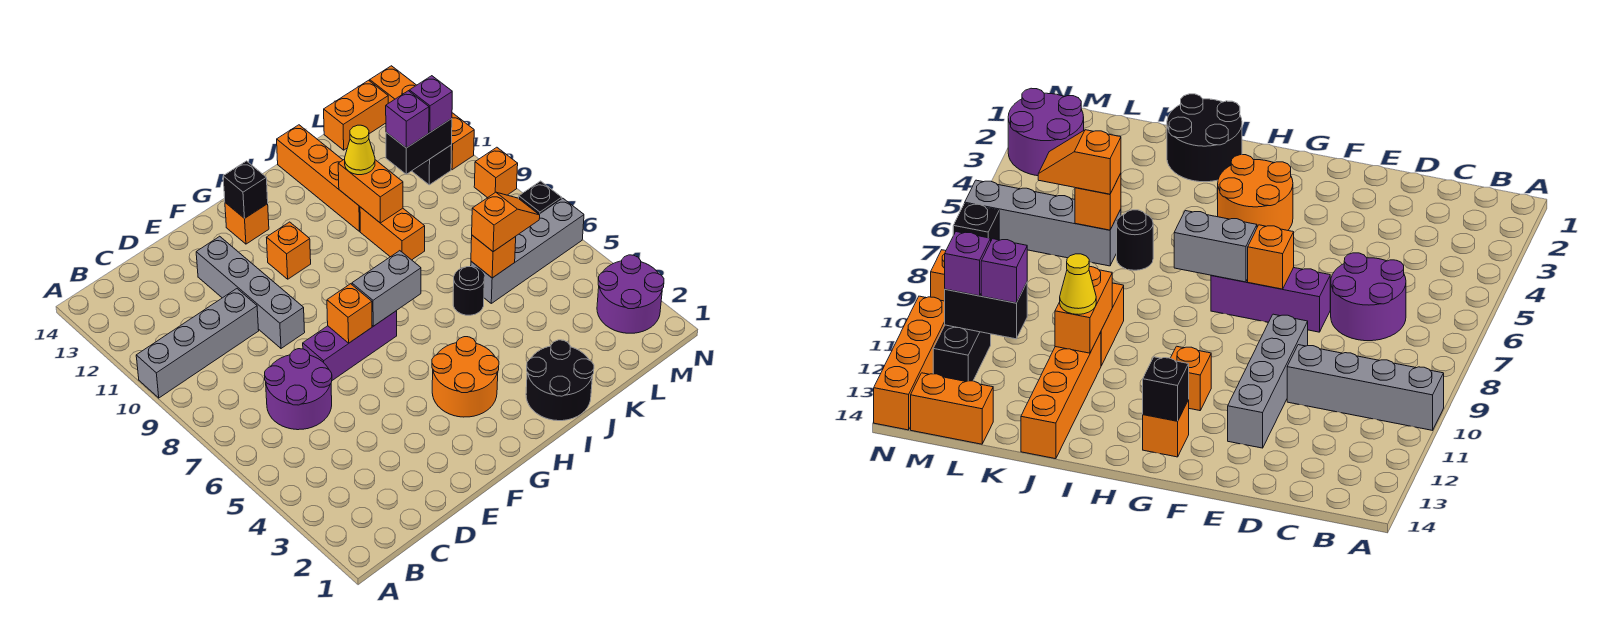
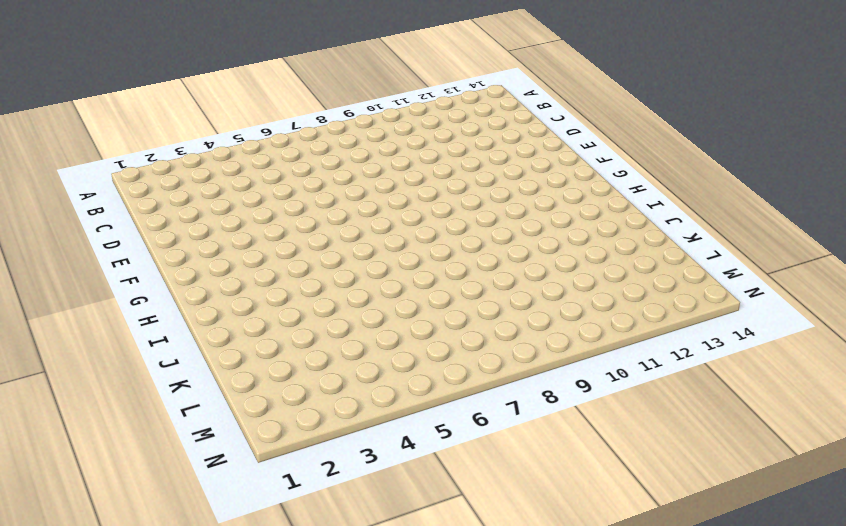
none -> grey brick A10:D10 level 1
none -> purple round brick C6:D7 level 1
none -> purple brick E7:G7 level 1

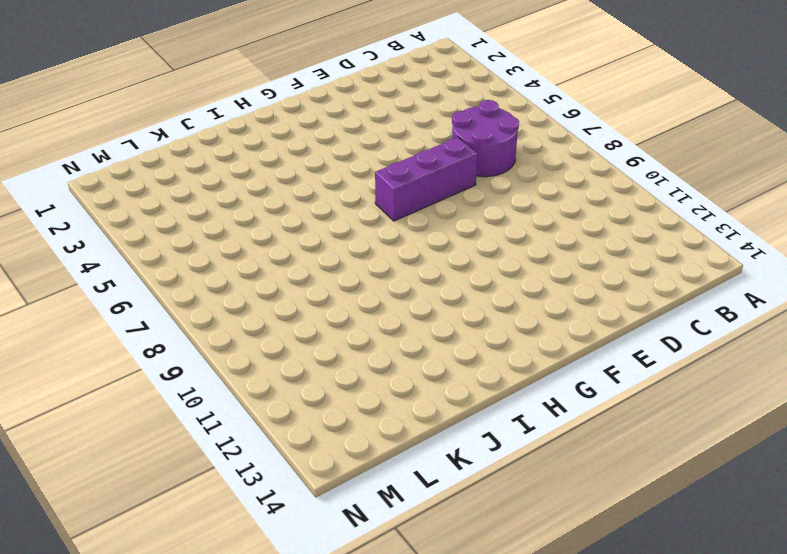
none -> grey brick A10:D10 level 1
none -> grey brick E9:E12 level 1
none -> orange round brick G3:H4 level 1

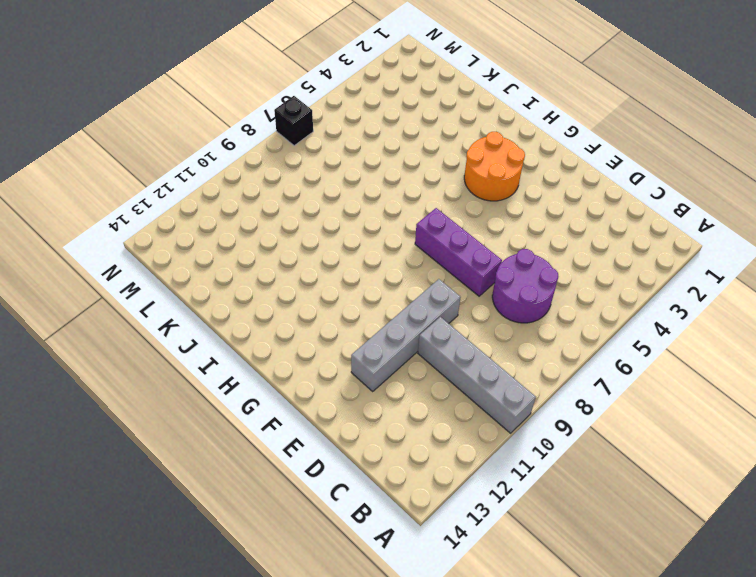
none -> orange brick G11 level 1
none -> orange brick G13 level 1
none -> black round brick I1:J2 level 1

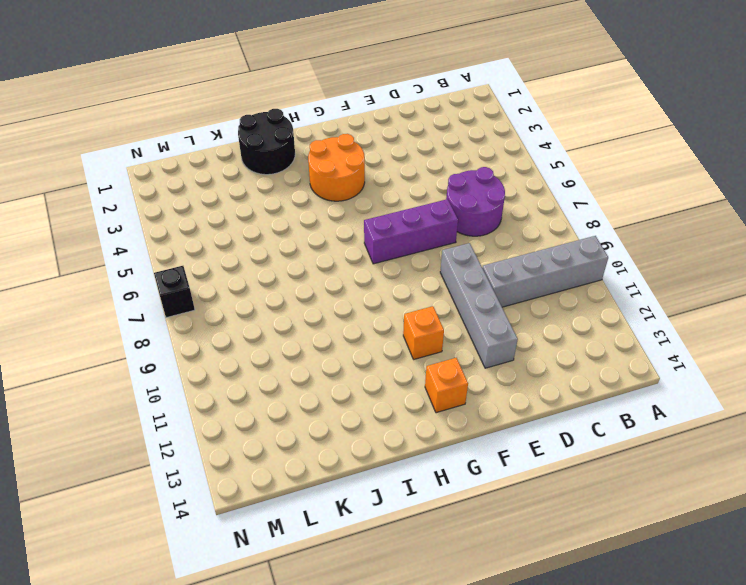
none -> black round brick J6 level 1
none -> orange brick J9:J10 level 1
none -> orange brick J11:J14 level 1

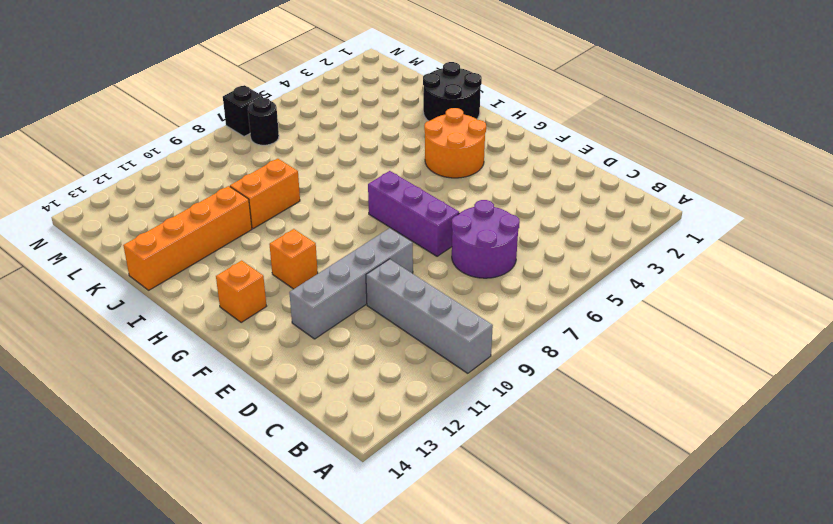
black round brick M7 level 1 -> black round brick J6 level 1
none -> grey brick K6:N6 level 1
none -> orange brick L14:M14 level 1
none -> purple round brick M2:N3 level 1

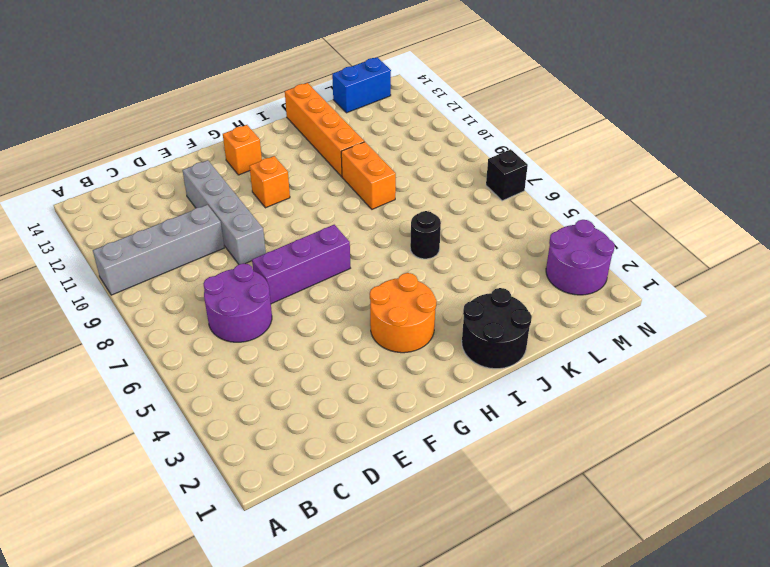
blue brick L14:M14 level 1 -> orange brick L14:M14 level 1
none -> grey brick K6:N6 level 1
none -> black brick M11:M12 level 1
none -> orange brick N9 level 1

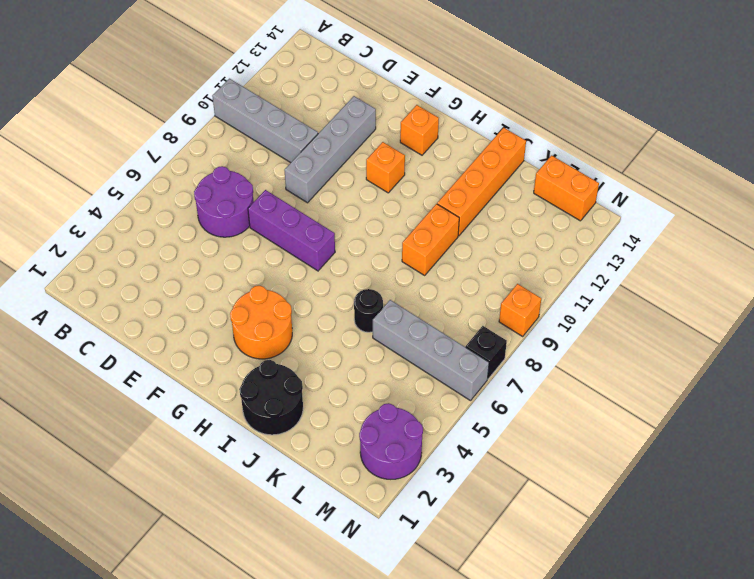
none -> black brick M11:M12 level 1
none -> orange brick N11:N14 level 1
none -> orange brick F7 level 2

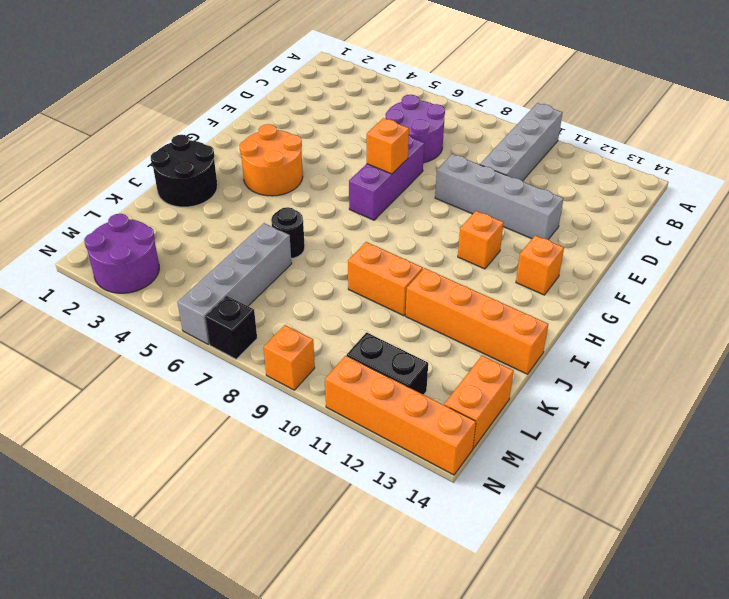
none -> grey brick G7:H7 level 2
none -> black brick G13 level 2
none -> orange brick J10:J11 level 2

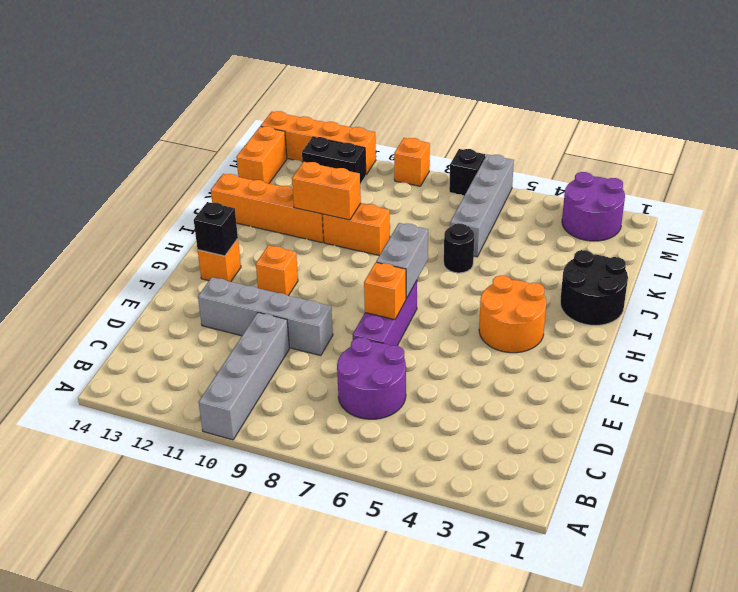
none -> orange brick K6 level 2
none -> black brick L11:M11 level 2
none -> yellow cone J11 level 3

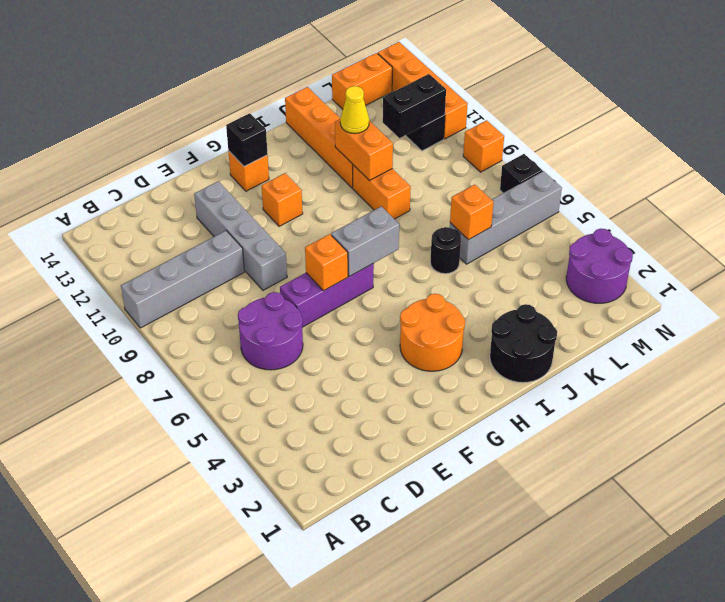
none -> orange slope K6:L6 level 3 top K
none -> purple brick L11 level 3
none -> purple brick M11 level 3

